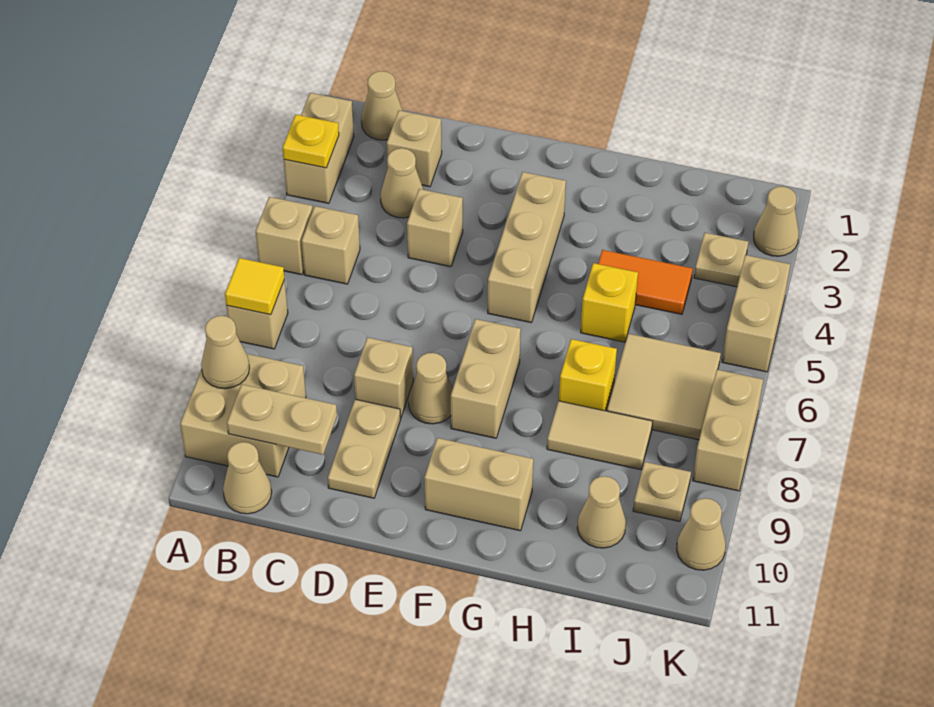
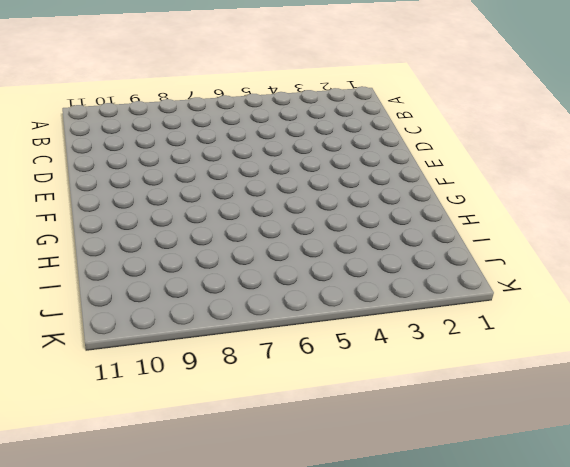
none -> tan brick A2:A3 level 1
none -> tan brick A5 level 1
none -> tan brick A7 level 1
none -> tan brick A9:B10 level 1

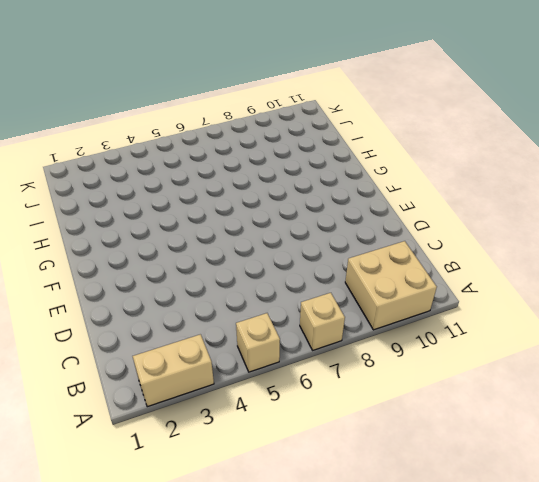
none -> tan cone B1 level 1
none -> tan brick B5 level 1
none -> tan cone B11 level 1
none -> tan brick C2 level 1

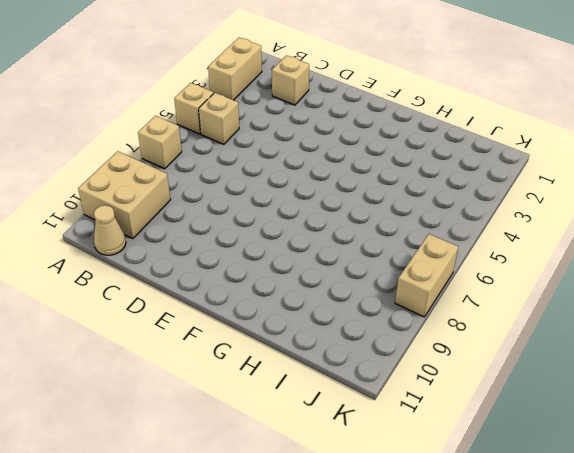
none -> tan cone B1 level 1
none -> tan cone C3 level 1
none -> tan brick D4 level 1
none -> tan brick D8 level 1

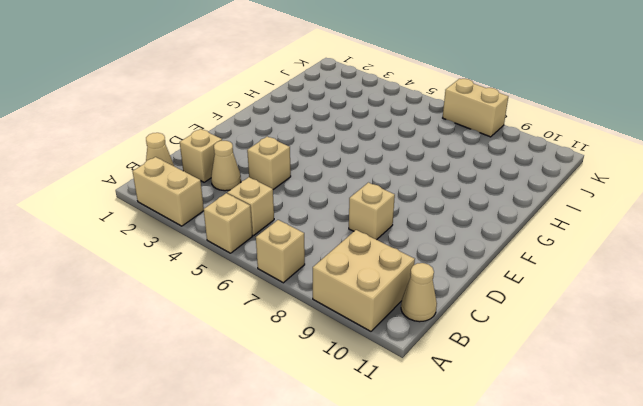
none -> tan plate D9:D10 level 1
none -> tan cone E8 level 1
none -> tan brick F3:F5 level 1
none -> tan brick F7:F8 level 1

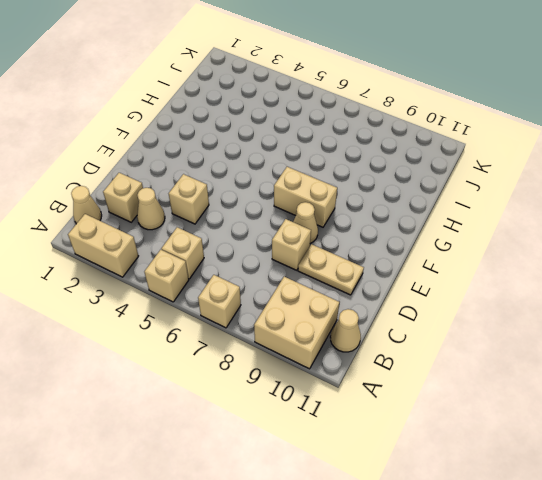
none -> tan brick F3:F5 level 1
none -> tan brick F10:G10 level 1
none -> orange tile H4:I4 level 1
none -> yellow brick H5 level 1

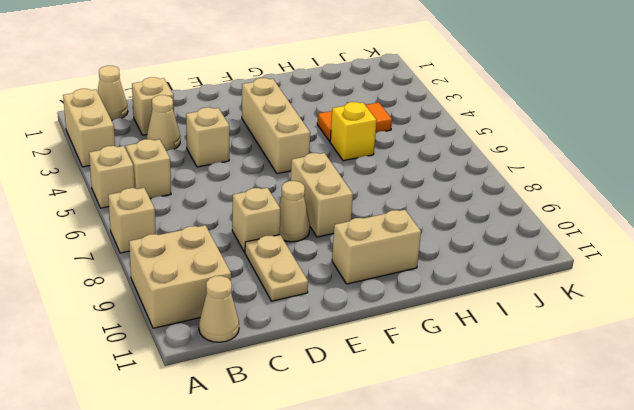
none -> yellow brick H7 level 1
none -> tan tile H8:I8 level 1
none -> tan tile I6:J7 level 1
none -> tan cone I10 level 1

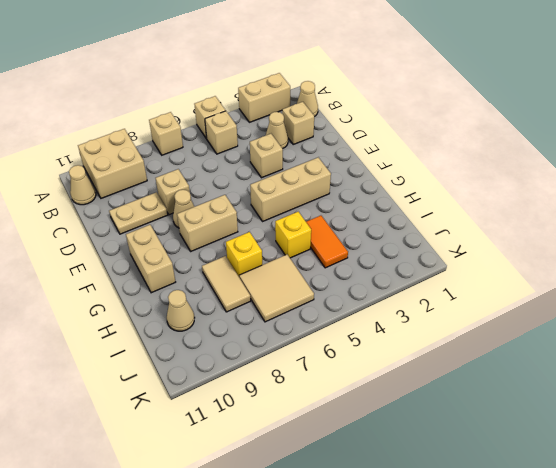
none -> tan plate J3 level 1
none -> tan plate J9 level 1
none -> tan cone K2 level 1
none -> tan brick K4:K5 level 1

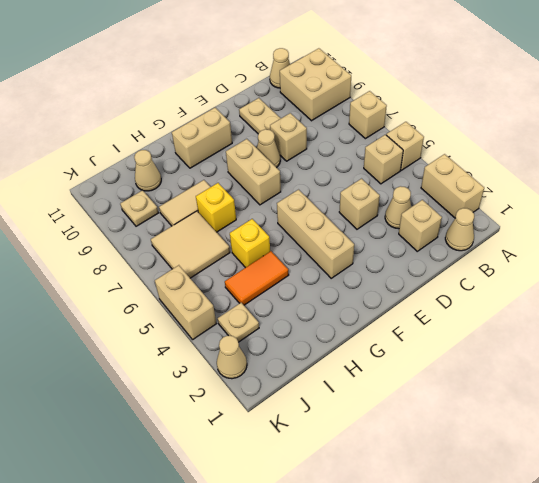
none -> tan brick K7:K8 level 1
none -> tan cone K10 level 1
none -> yellow plate A3 level 2
none -> yellow tile A7 level 2

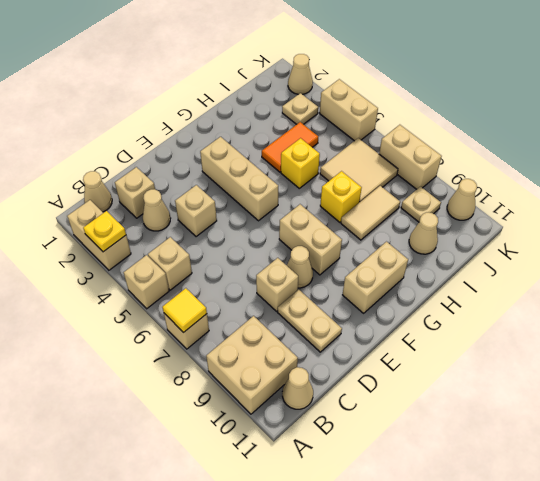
none -> tan cone A9 level 2
none -> tan plate B10:C10 level 2

